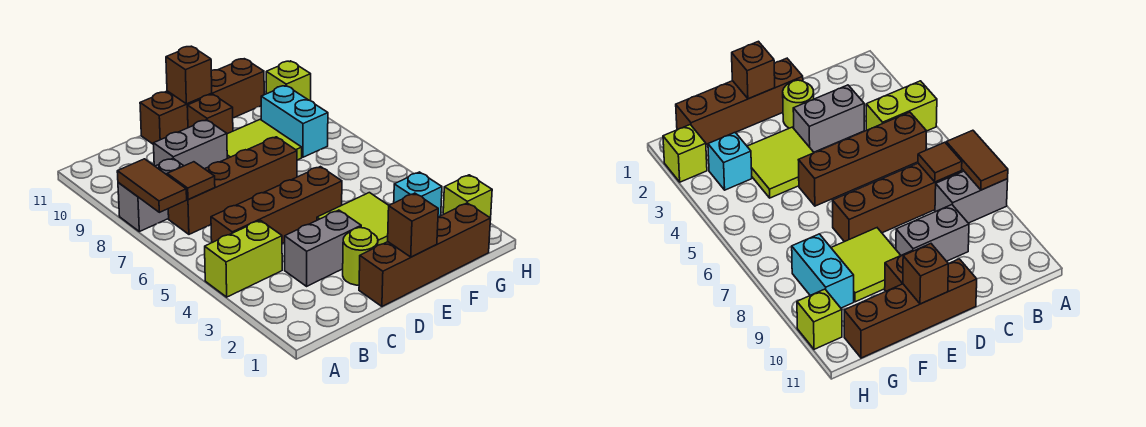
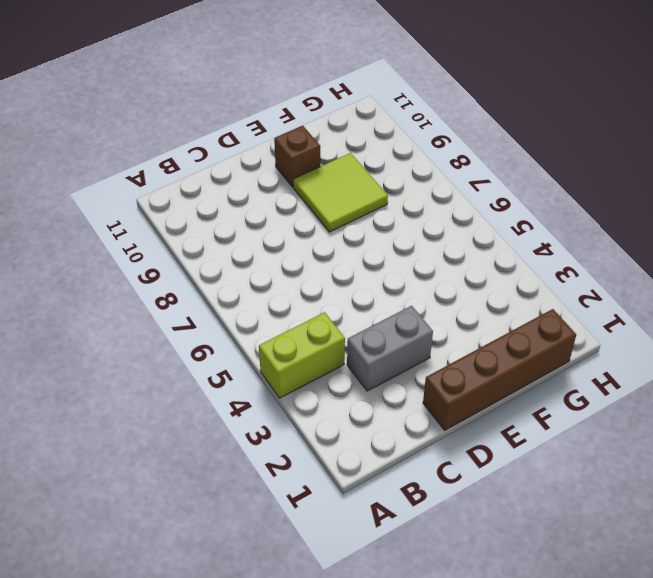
none -> grey brick A8:B8 level 1
none -> brown brick B5:E5 level 1
none -> brown brick B7:E7 level 1

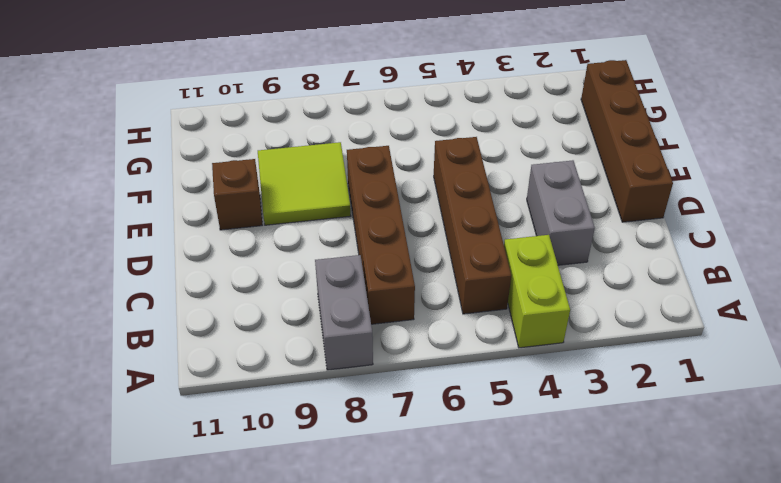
none -> grey brick C9:D9 level 1
none -> lime round brick D2 level 1
none -> brown brick D11:G11 level 1

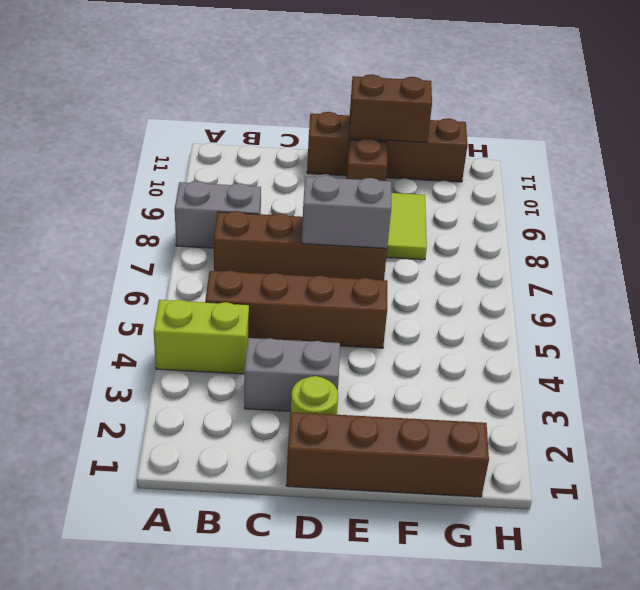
grey brick D7:E7 level 2 -> grey brick C9:D9 level 1
brown brick E11:F11 level 2 -> brown brick E11 level 2
none -> lime tile E3:F4 level 1
none -> cyan brick G3 level 1
none -> cyan brick G8:G9 level 1

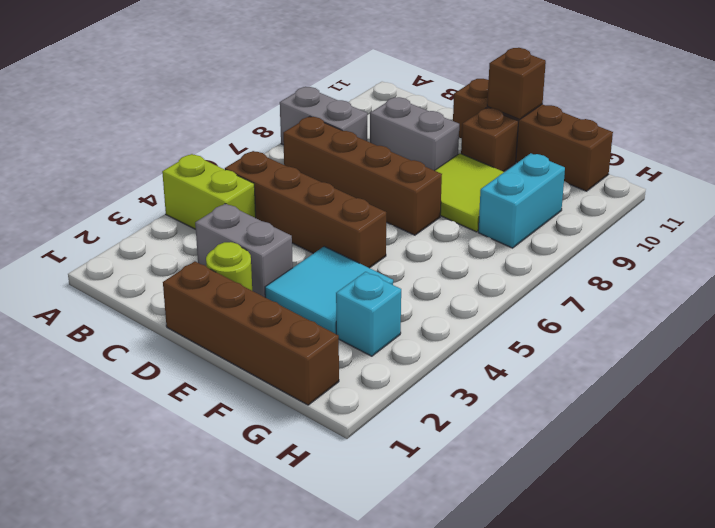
cyan tile E3:F4 level 1 -> lime tile E3:F4 level 1
none -> lime brick H2 level 1
none -> lime brick H10 level 1
none -> brown tile A7:A8 level 2

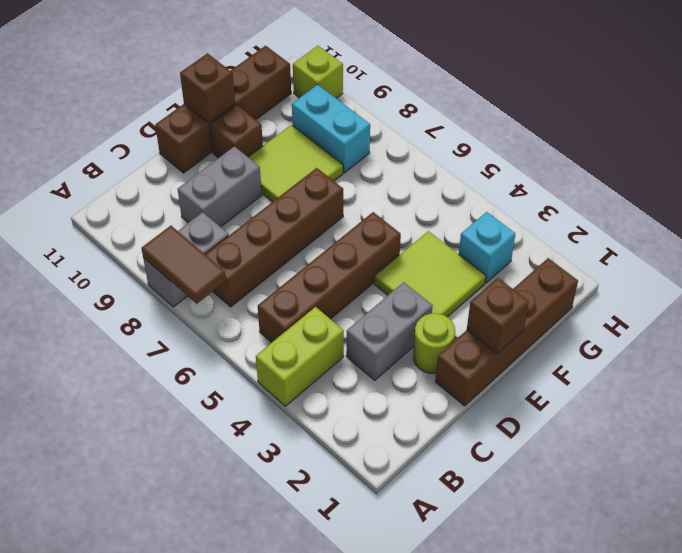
none -> lime brick H2 level 1
none -> brown tile B7 level 2

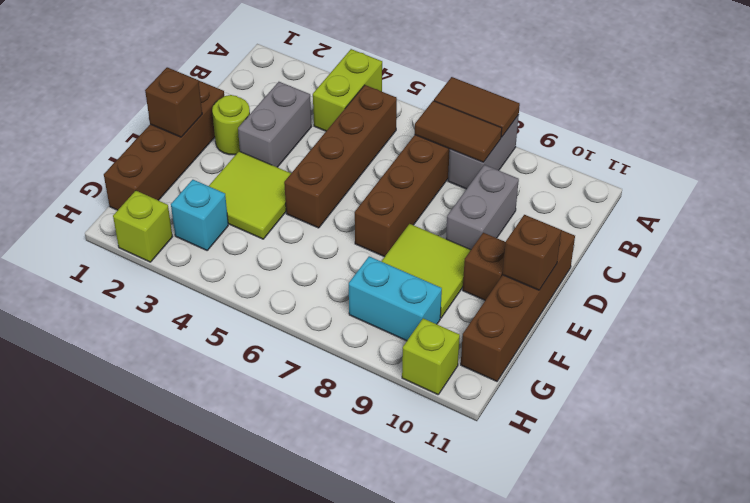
brown tile B7:B8 level 2 -> brown tile B7 level 2

